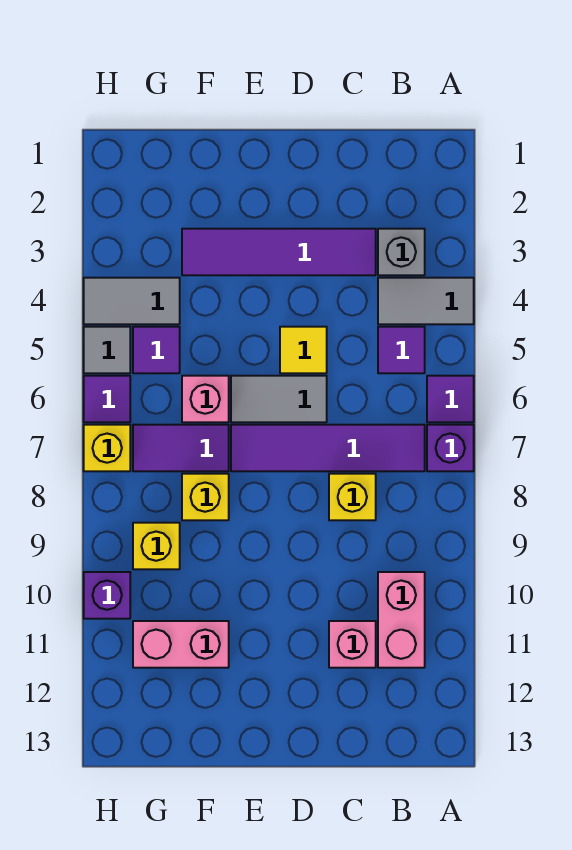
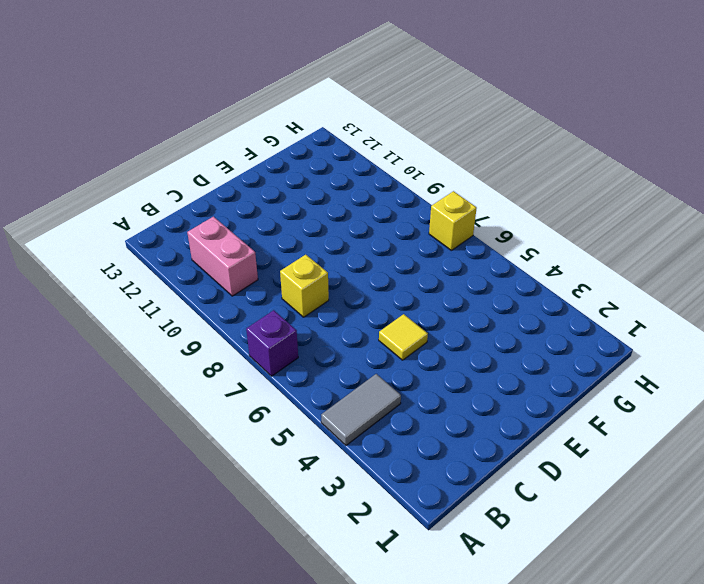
none -> purple tile A6 level 1
none -> grey brick B3 level 1
none -> purple tile B5 level 1

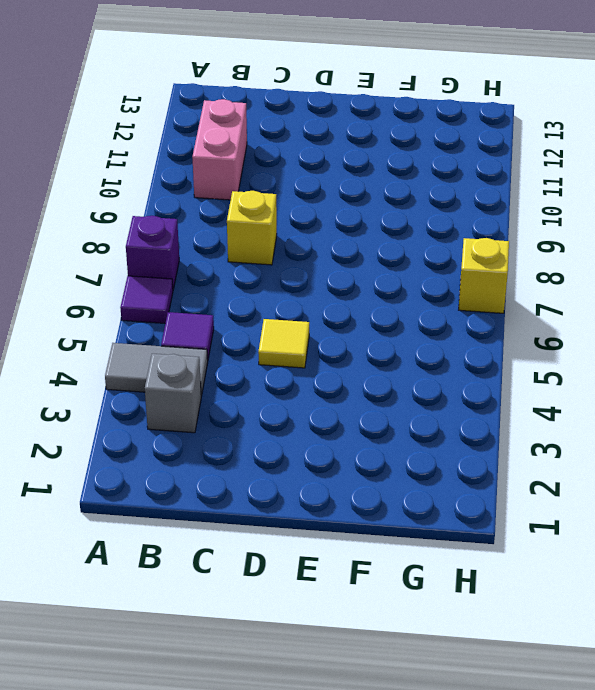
none -> purple tile B7:E7 level 1
none -> purple tile C3:F3 level 1
none -> pink brick C11 level 1

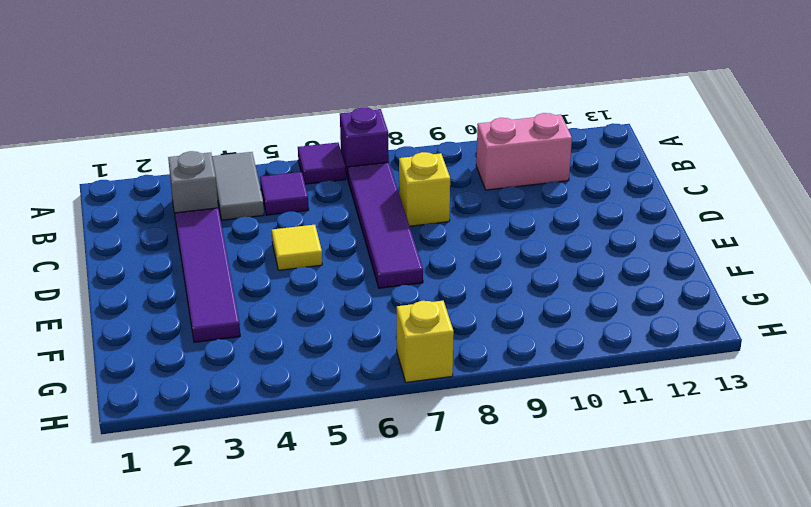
none -> pink brick C11 level 1
none -> grey tile D6:E6 level 1
none -> pink brick F6 level 1

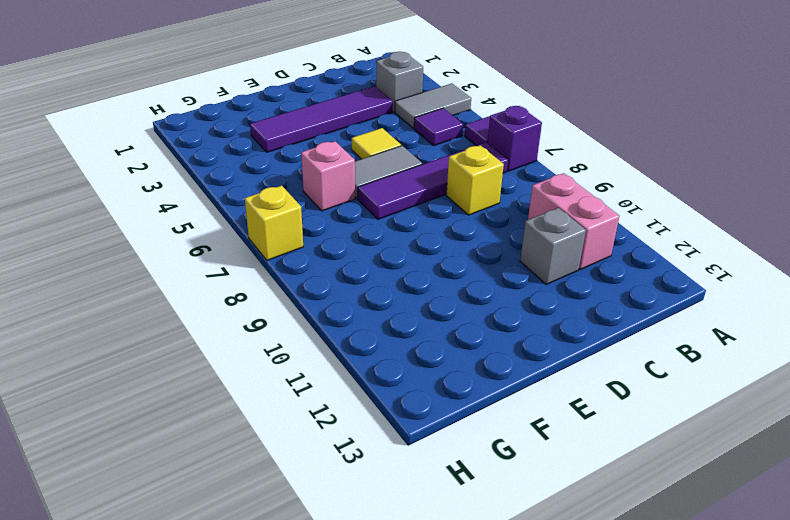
grey brick C11 level 1 -> pink brick C11 level 1
none -> purple tile F7:G7 level 1
none -> yellow brick F8 level 1
none -> pink brick F11:G11 level 1

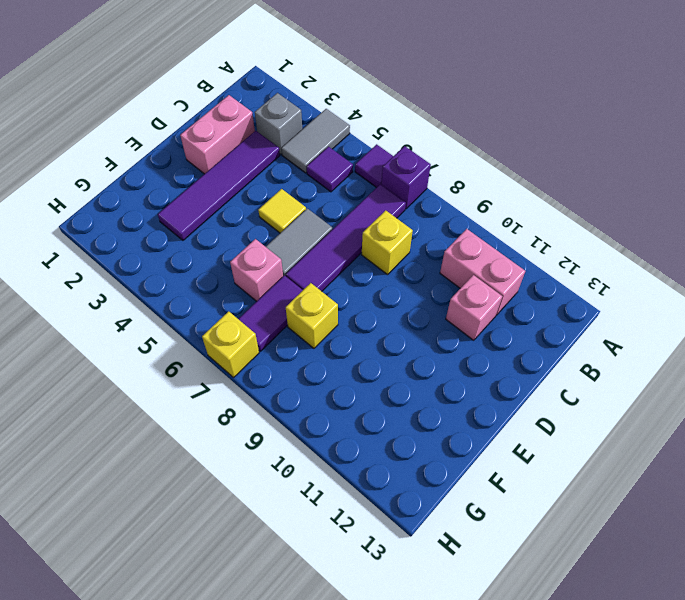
pink brick C2:D2 level 1 -> pink brick F11:G11 level 1
none -> grey tile G4:H4 level 1
none -> purple tile G5 level 1
none -> yellow brick G9 level 1

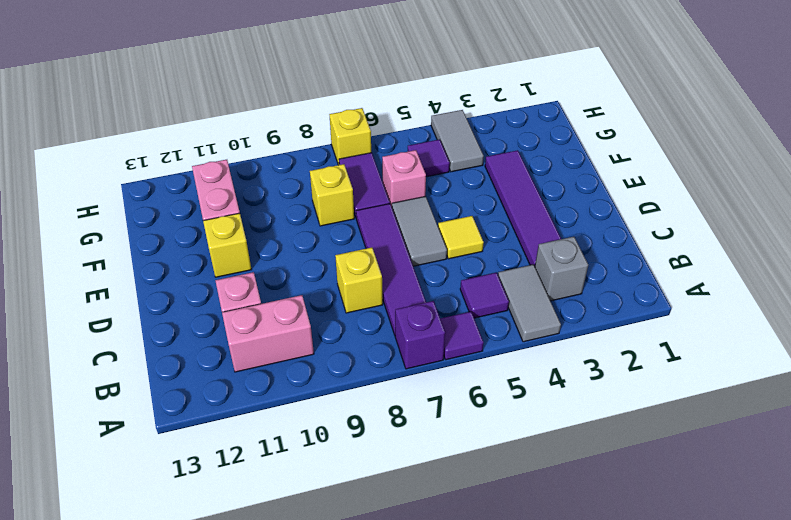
yellow brick E11 level 1 -> yellow brick G9 level 1
none -> grey tile H5 level 1
none -> purple tile H6 level 1
none -> purple brick H10 level 1

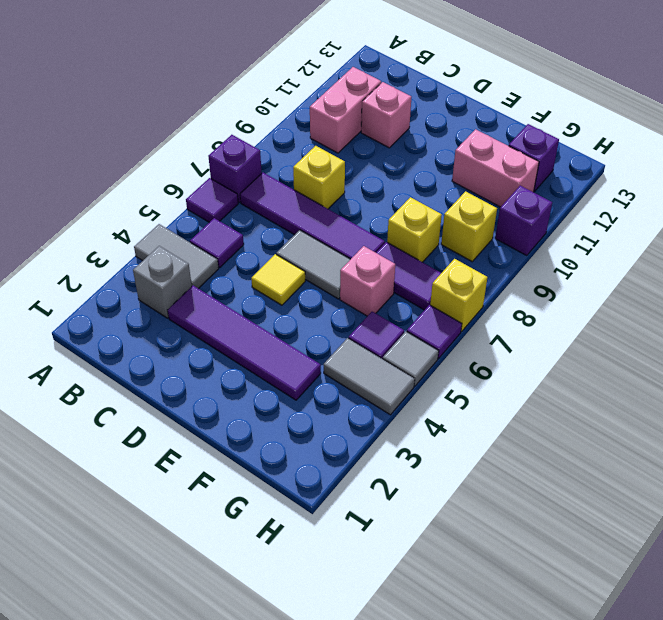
purple brick G12 level 1 -> none

